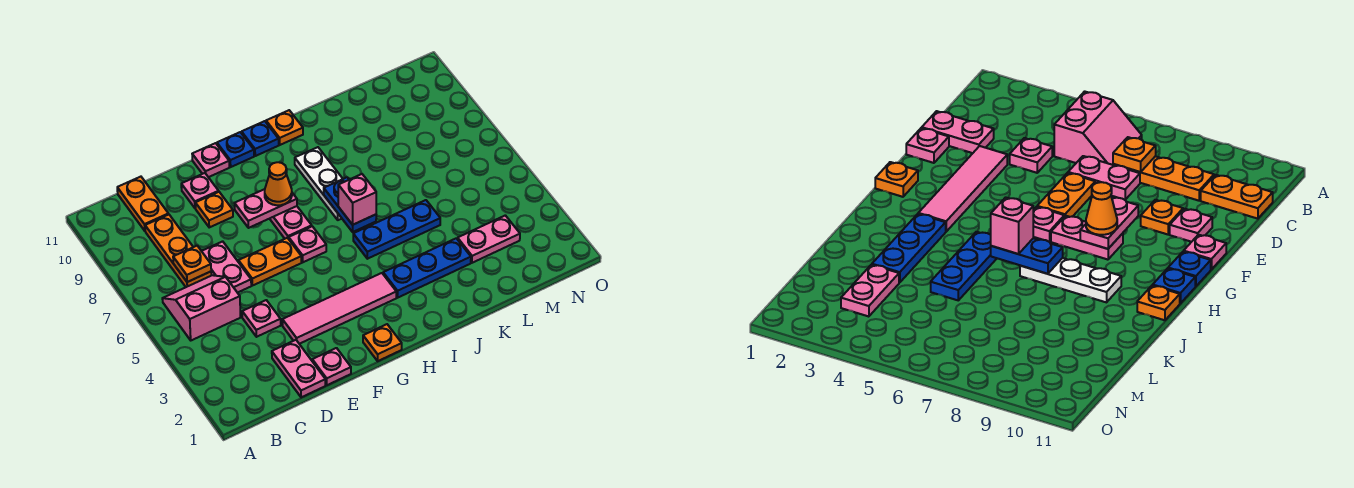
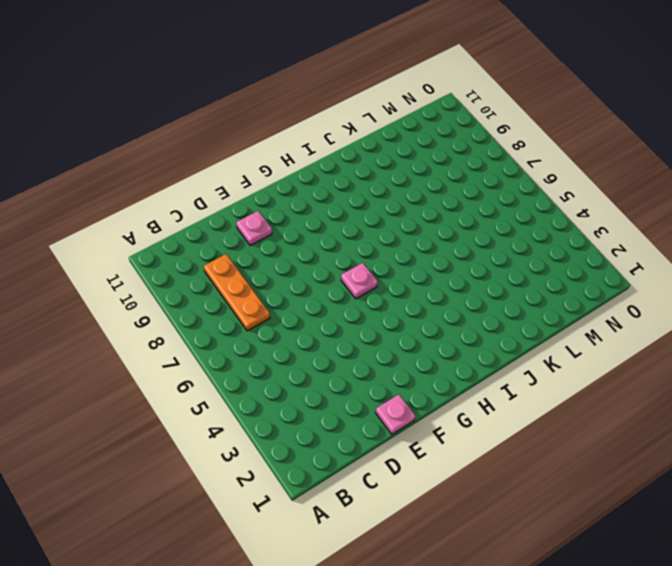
none -> pink slope B5:C6 level 1 top 5
none -> orange plate C10:C11 level 1
none -> pink plate D1:D2 level 1

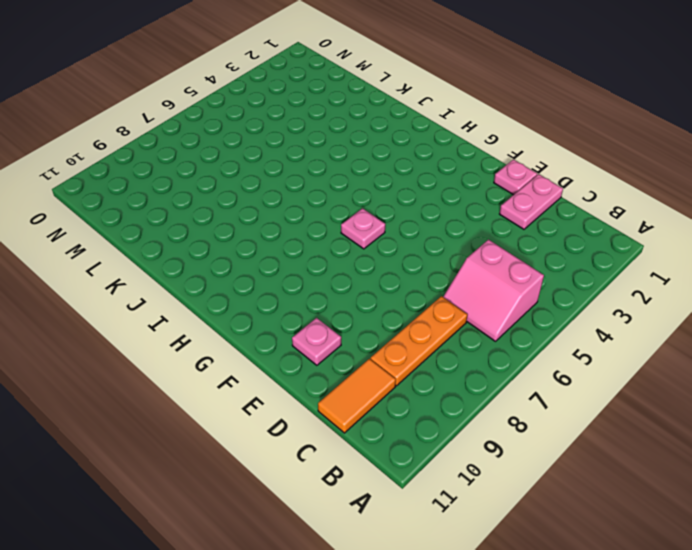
orange tile C10:C11 level 1 -> orange plate C10:C11 level 1
none -> pink plate D4 level 1
none -> pink plate D6:D7 level 1
none -> pink tile E3:H3 level 1

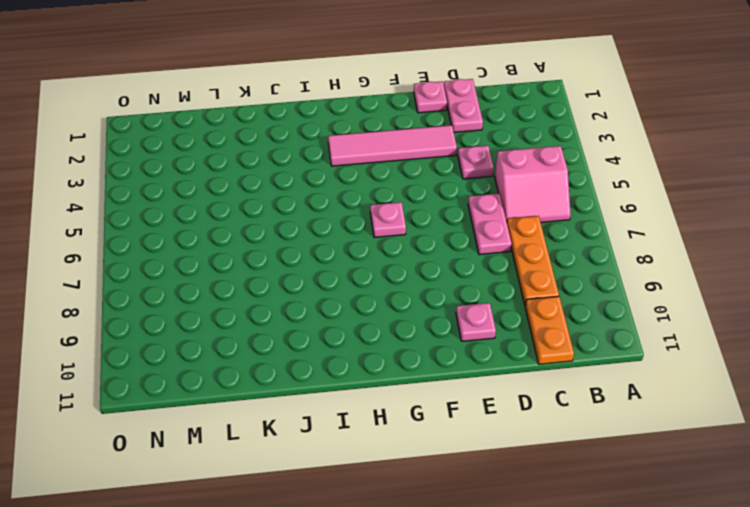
none -> orange plate E6:F6 level 1
none -> orange plate E9 level 1
none -> pink plate F11 level 1

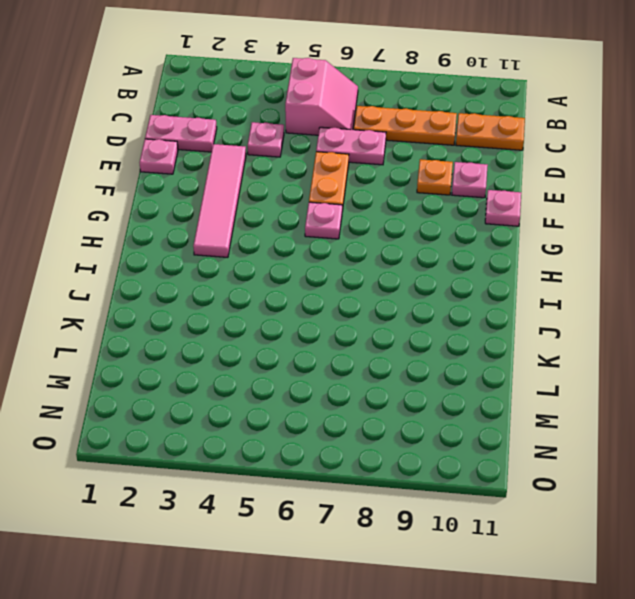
none -> orange plate G1 level 1
none -> pink plate G7:G8 level 1
none -> blue plate G11 level 1

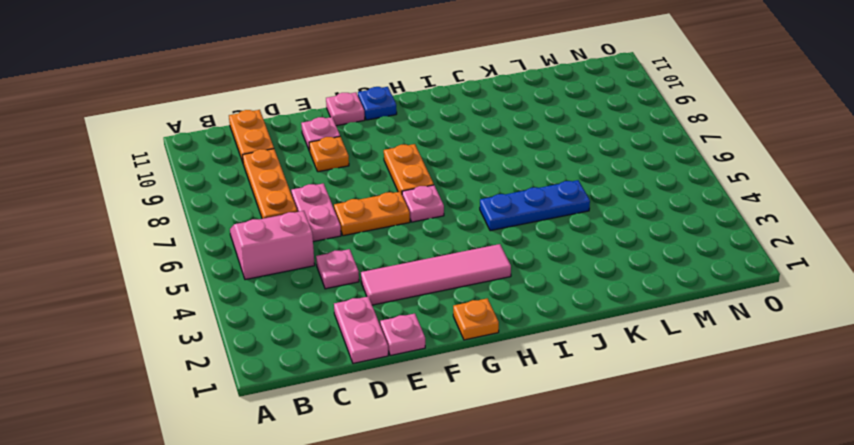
orange plate G7:G8 level 1 -> pink plate G7:G8 level 1
none -> blue plate H11 level 1
none -> blue plate I3:K3 level 1
none -> white plate I7:I9 level 1

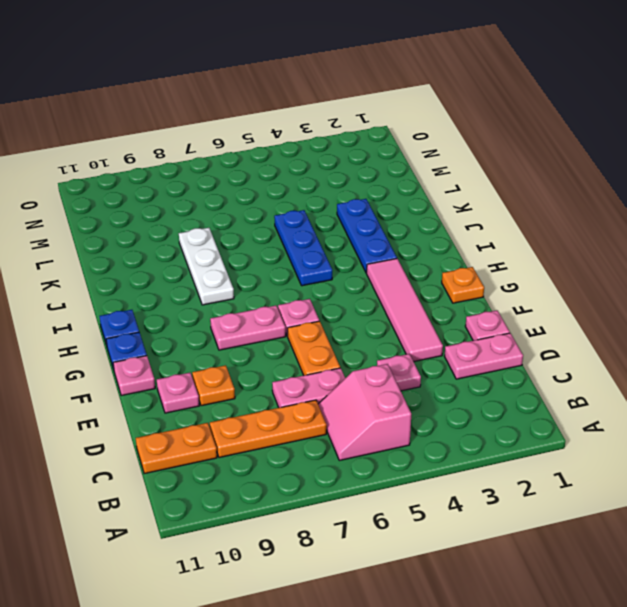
white plate I8:K8 level 1 -> white plate I7:I9 level 1
none -> orange plate I11 level 1
none -> pink plate L3:M3 level 1
none -> orange plate C7 level 2

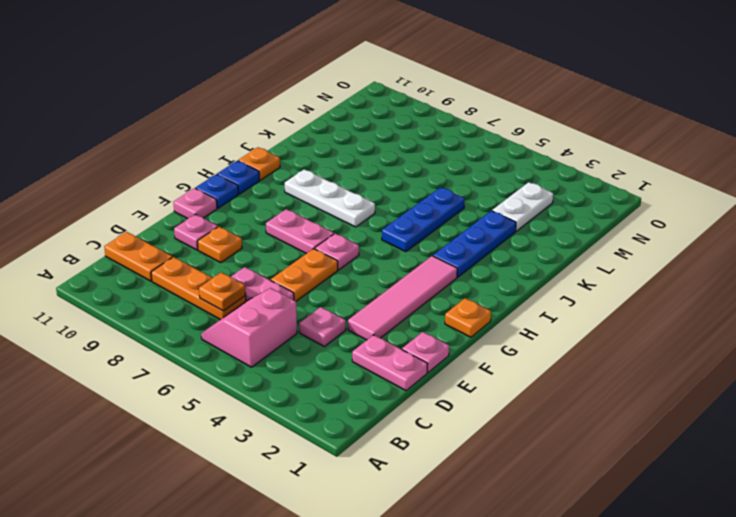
white plate L3:M3 level 1 -> pink plate L3:M3 level 1
none -> pink plate F8:G8 level 2
none -> blue plate I6:I7 level 2
none -> orange cone G8 level 3

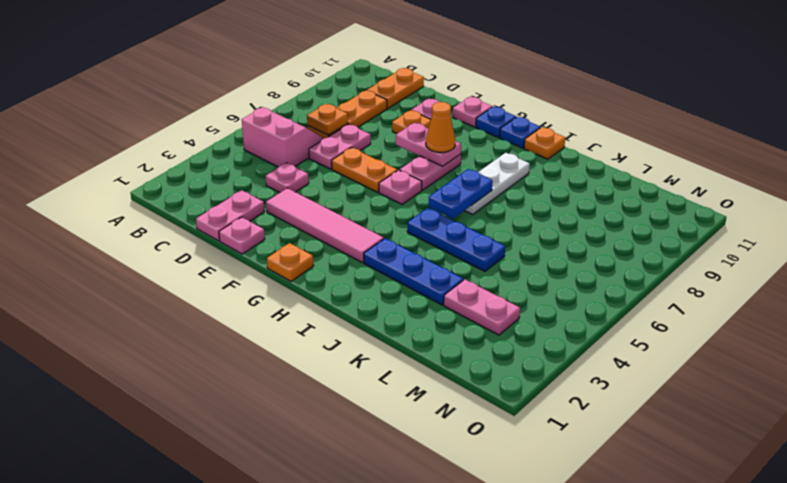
none -> pink brick I6 level 3

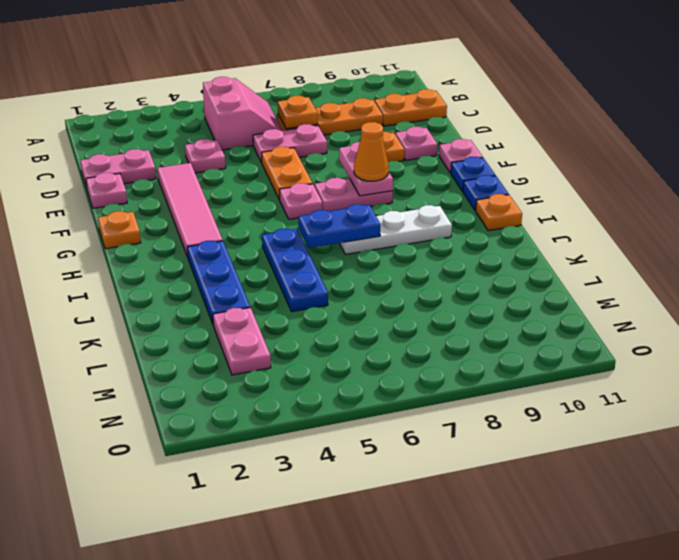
none -> pink brick I6 level 3

